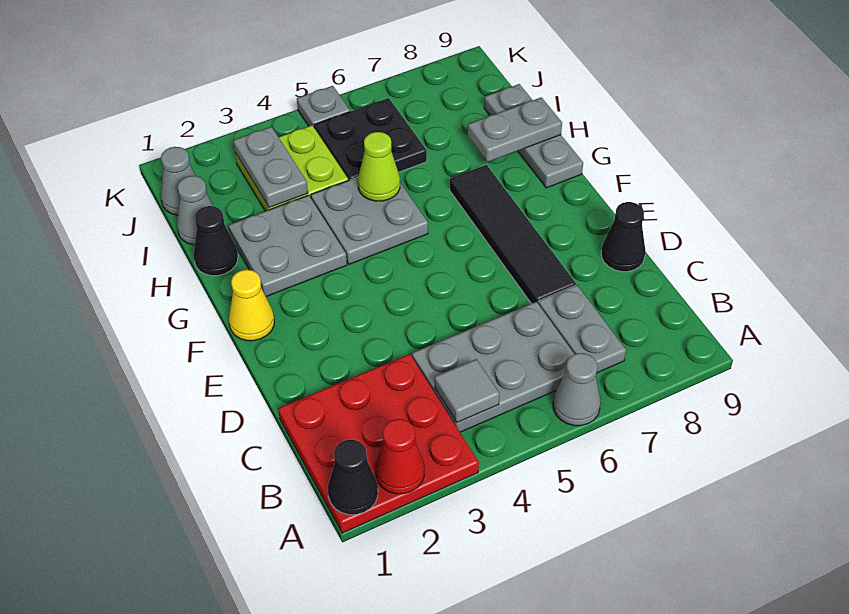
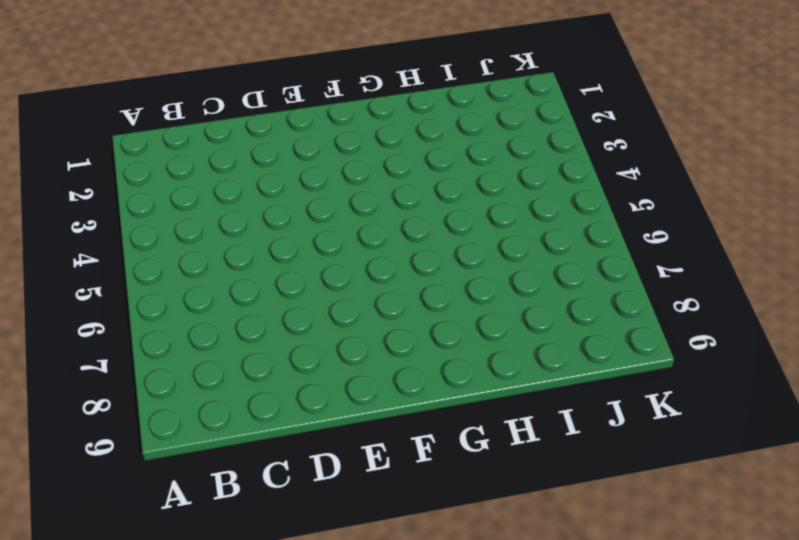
none -> red plate A1:C3 level 1
none -> grey cone A6 level 1
none -> grey plate B4:C6 level 1

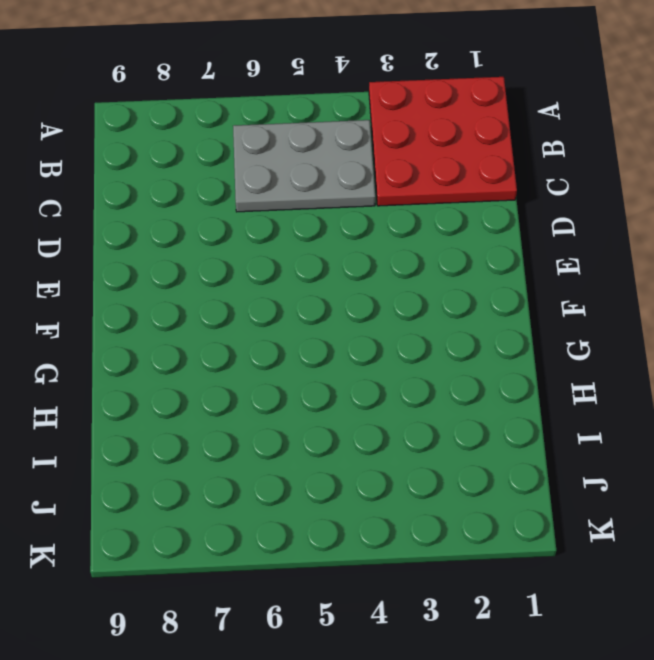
none -> grey cone A6 level 1
none -> grey plate B7:C7 level 1
none -> black tile D7:G7 level 1

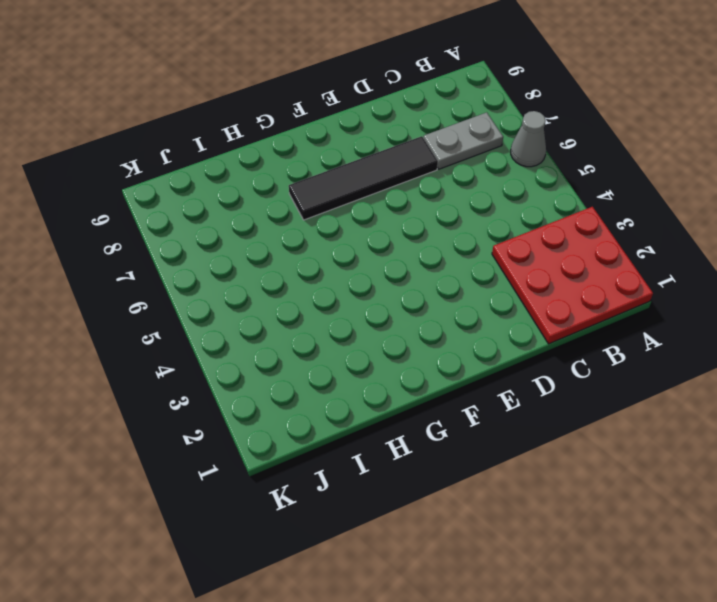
none -> grey plate B4:C6 level 1
none -> black cone D9 level 1
none -> yellow cone F1 level 1

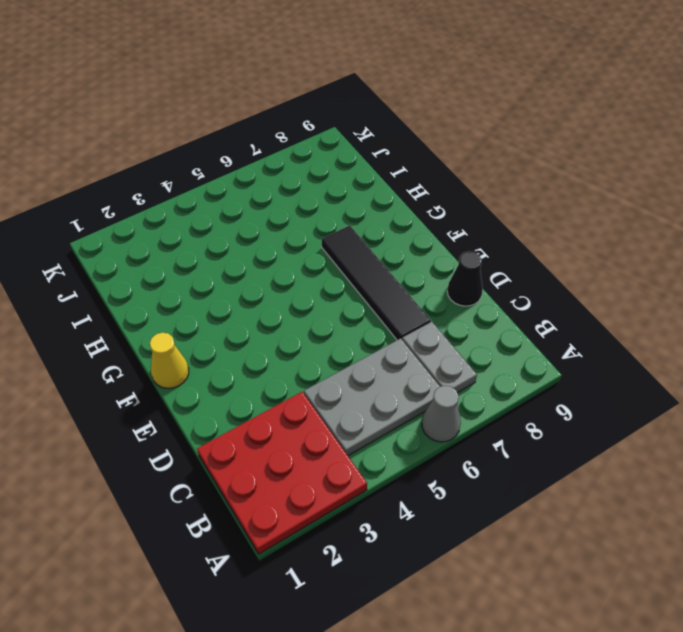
none -> grey plate G2:H3 level 1
none -> grey plate G4:H5 level 1
none -> grey plate G9:I9 level 1

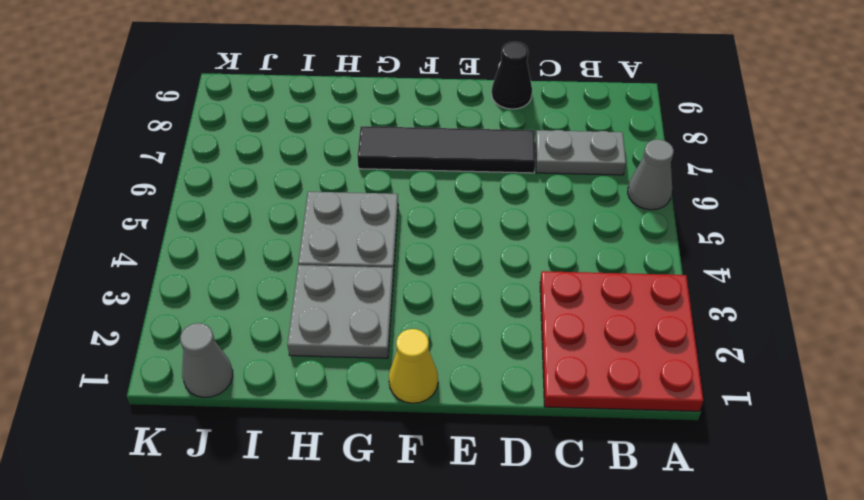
none -> grey plate B4:C6 level 1
none -> grey plate G9:I9 level 1
none -> black cone H1 level 1

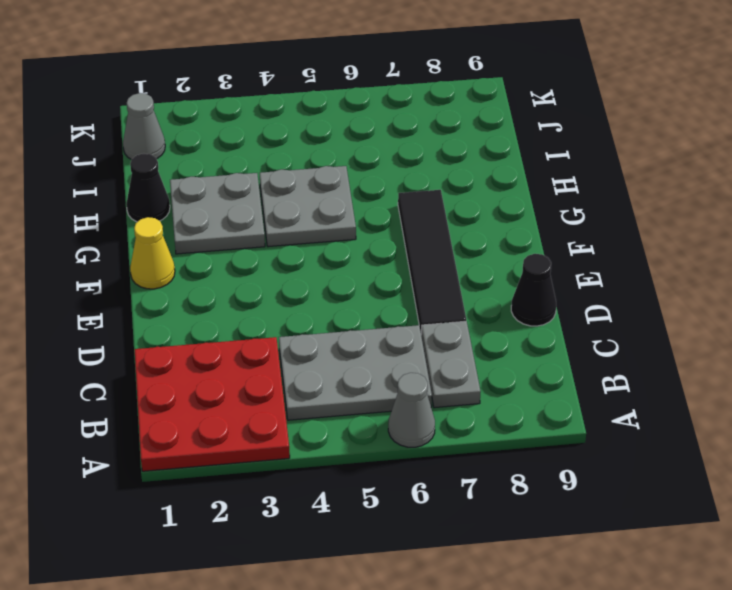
none -> grey plate G9:I9 level 1
none -> grey cone I1 level 1
none -> lime plate I3:J4 level 1

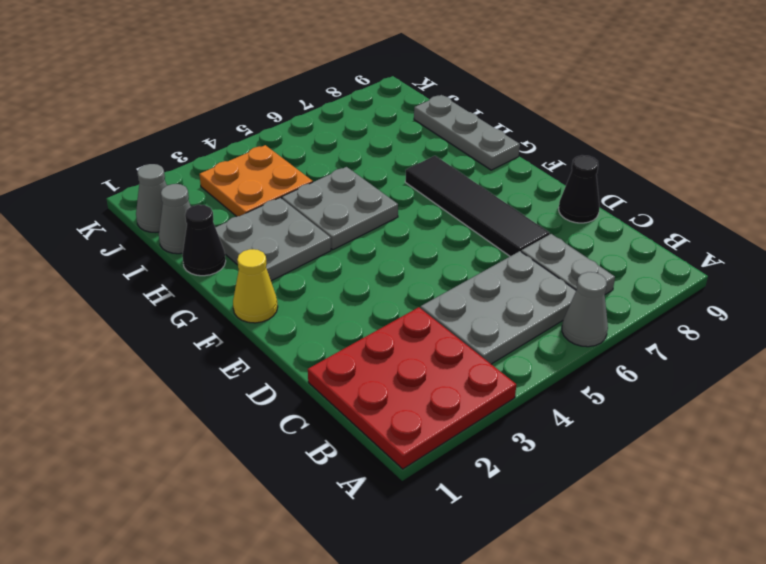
orange plate I3:J4 level 1 -> lime plate I3:J4 level 1
none -> black plate I5:J6 level 1
none -> grey plate K5 level 1
none -> black cone A1 level 2

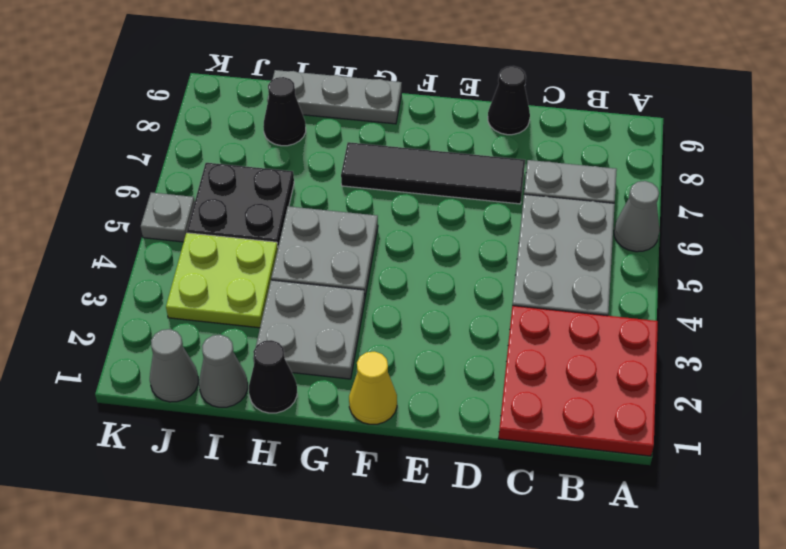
black cone I8 level 1 -> black cone A1 level 2
none -> red cone A2 level 2
none -> grey tile B4 level 2
none -> lime cone H5 level 2

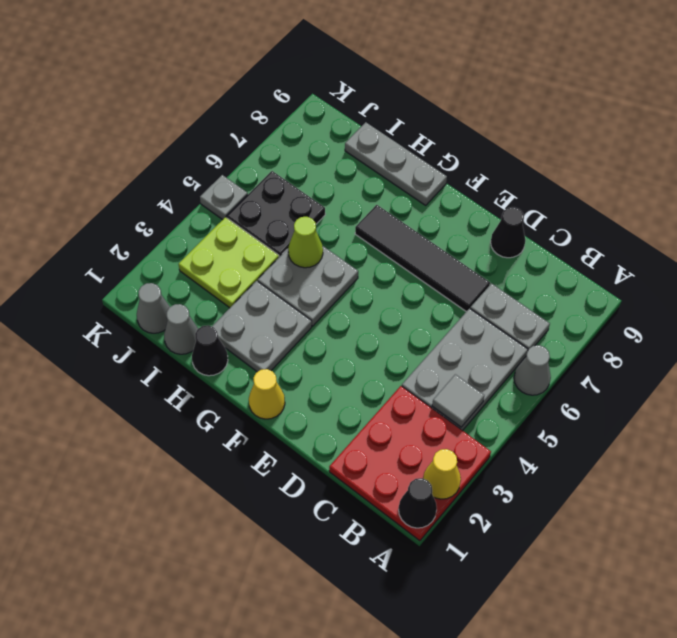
yellow cone A2 level 2 -> red cone A2 level 2
none -> grey plate H8:H9 level 2
none -> grey plate I3:J3 level 2

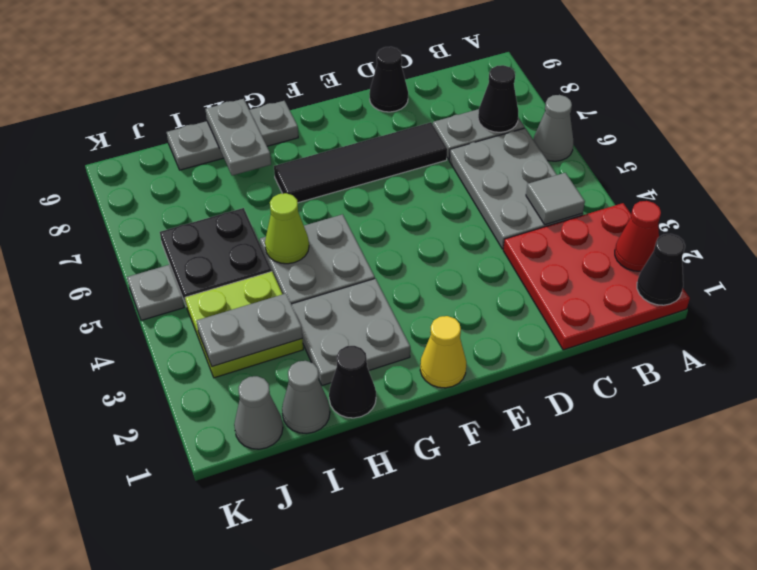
black cone B7 level 2 -> none

